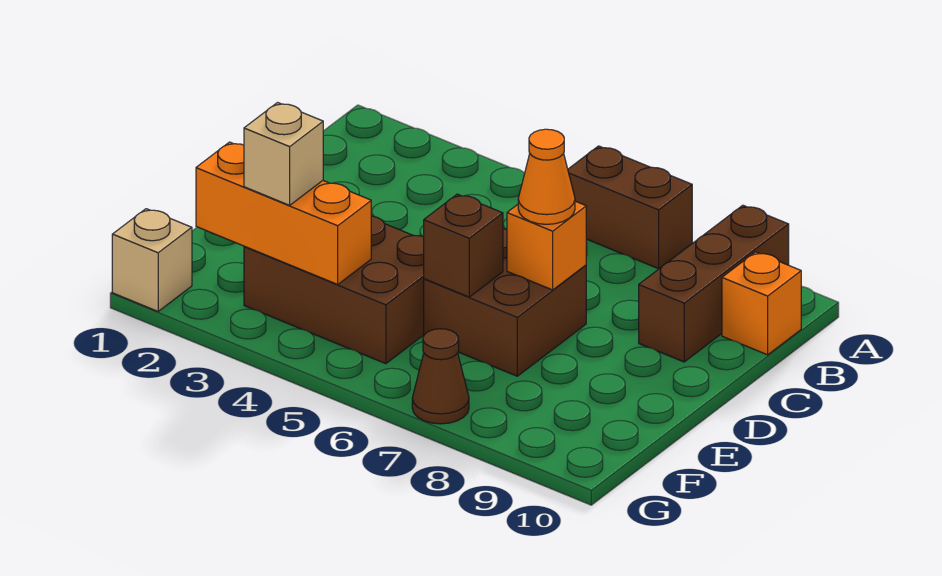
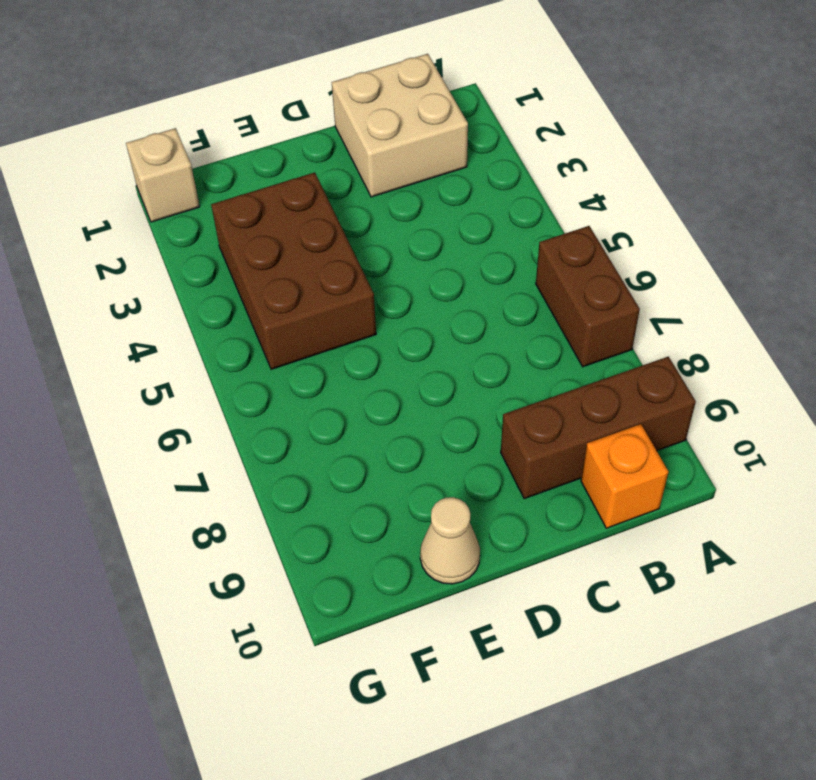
tan brick B1:C2 level 1 -> none
tan cone E10 level 1 -> none
none -> brown brick D6:E7 level 1
none -> brown cone G7 level 1
none -> orange brick D7 level 2

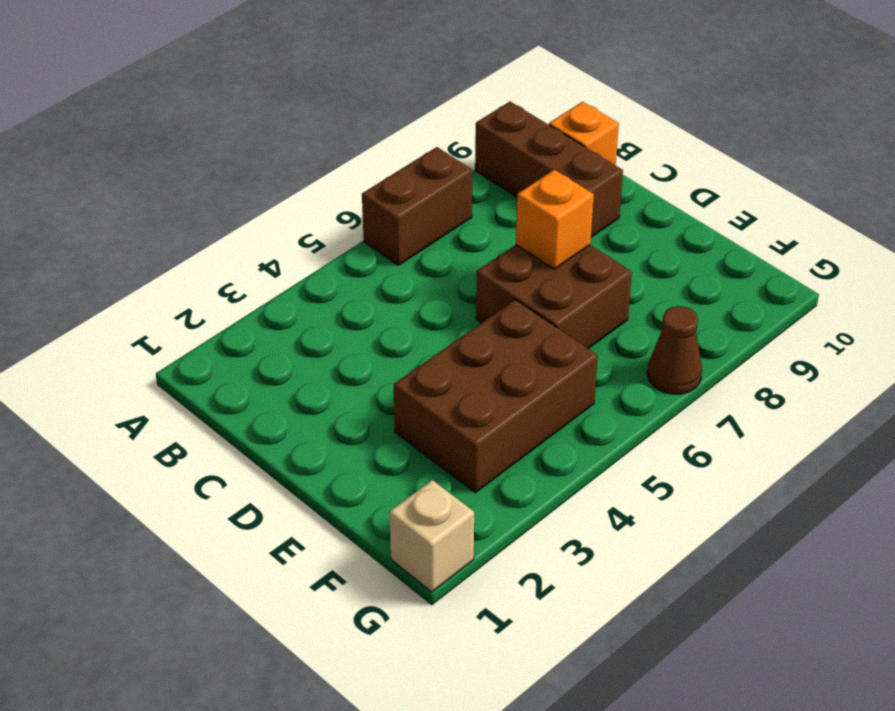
none -> brown brick E6 level 2
none -> orange brick F2:F4 level 2
none -> orange cone D7 level 3

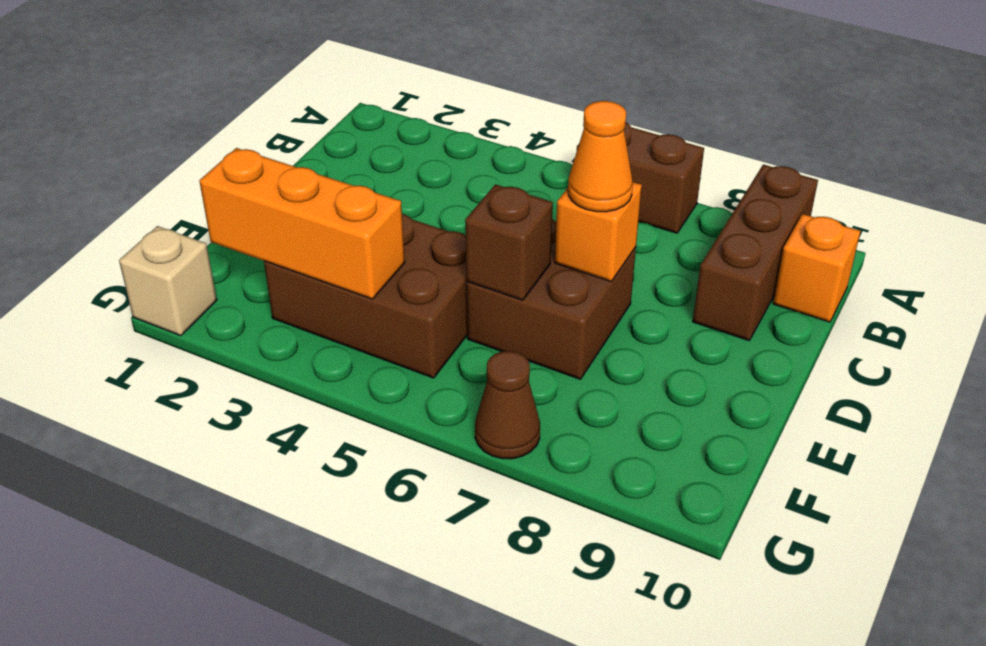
none -> tan brick F3 level 3

